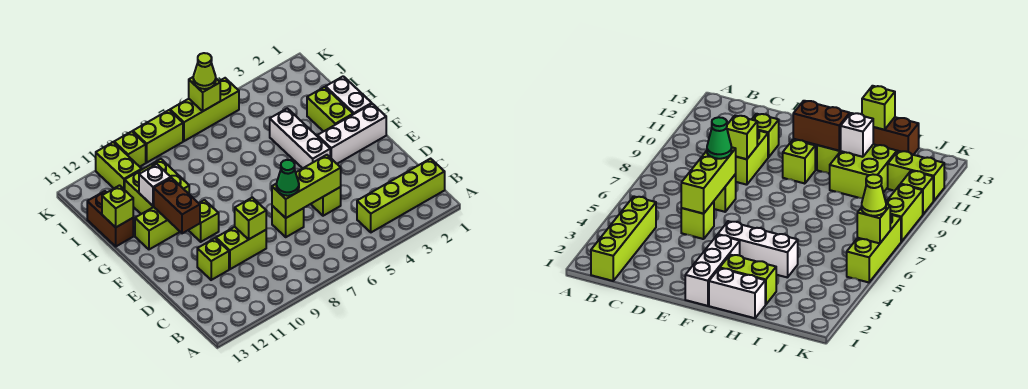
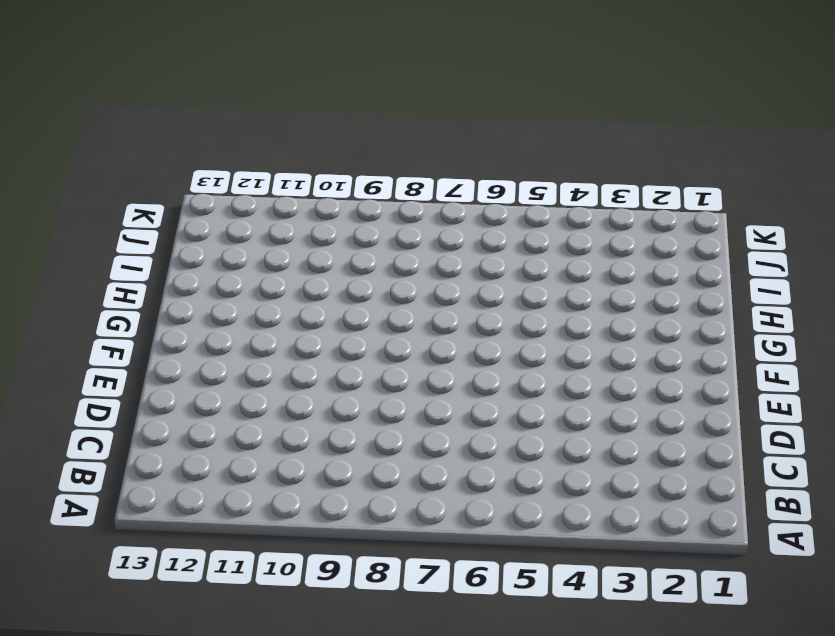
none -> lime brick B1:B4 level 1
none -> lime brick D5 level 1
none -> lime brick D7 level 1

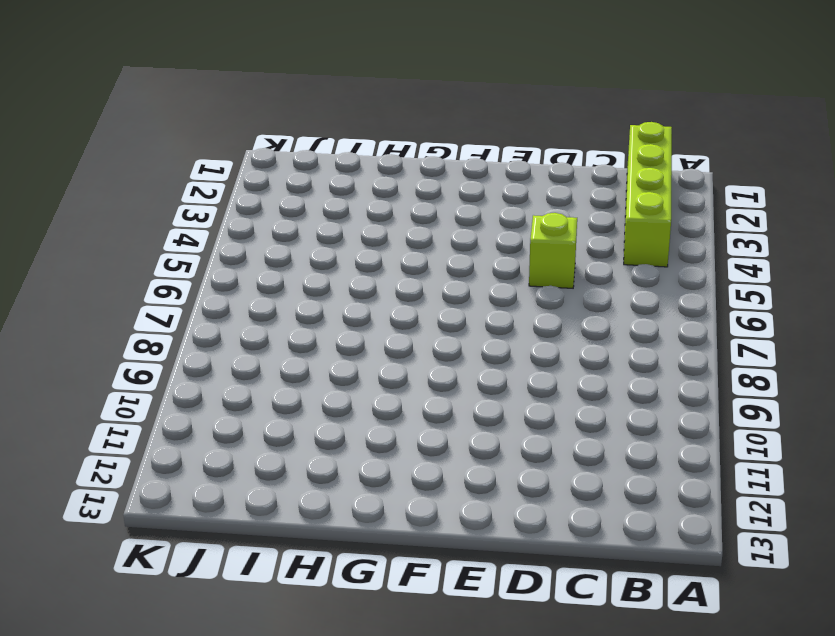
none -> lime brick D7 level 1
none -> lime brick D9:D10 level 1
none -> lime brick D11 level 1

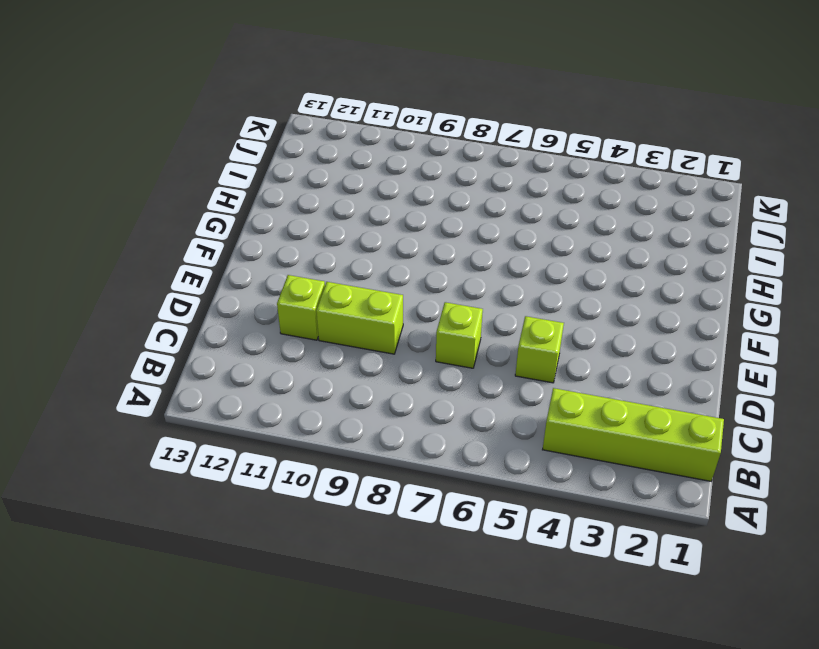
none -> white brick F1:F3 level 1
none -> white brick F4:H4 level 1
none -> lime brick F10 level 1

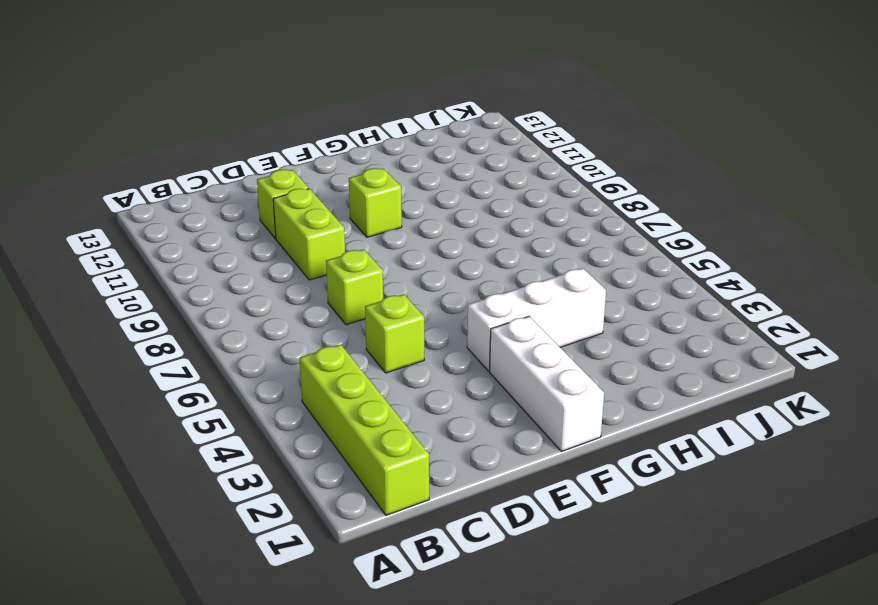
none -> white brick G1:H1 level 1
none -> lime brick G2:H2 level 1
none -> lime brick G11:G12 level 1

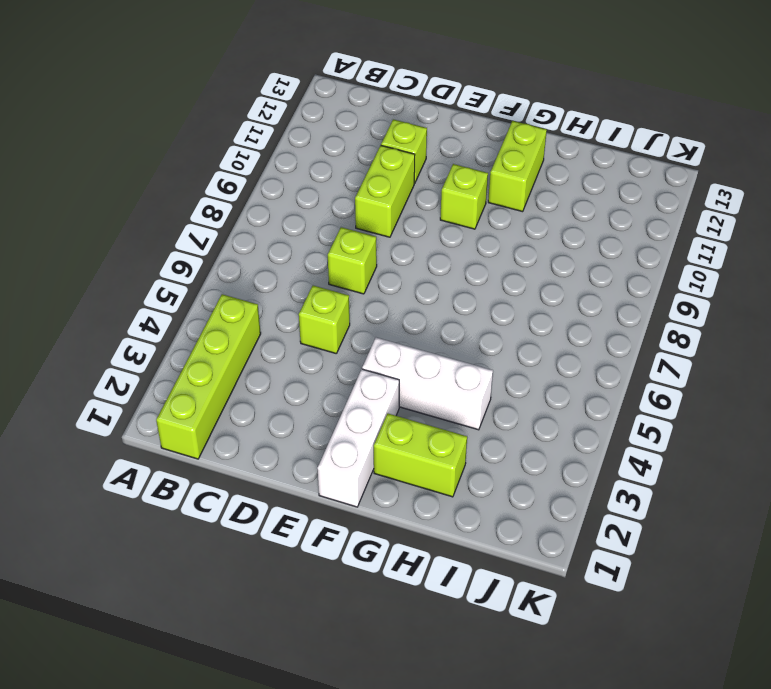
none -> white brick G1:H1 level 1
none -> lime brick H10:I11 level 1
none -> brown brick H13:I13 level 1

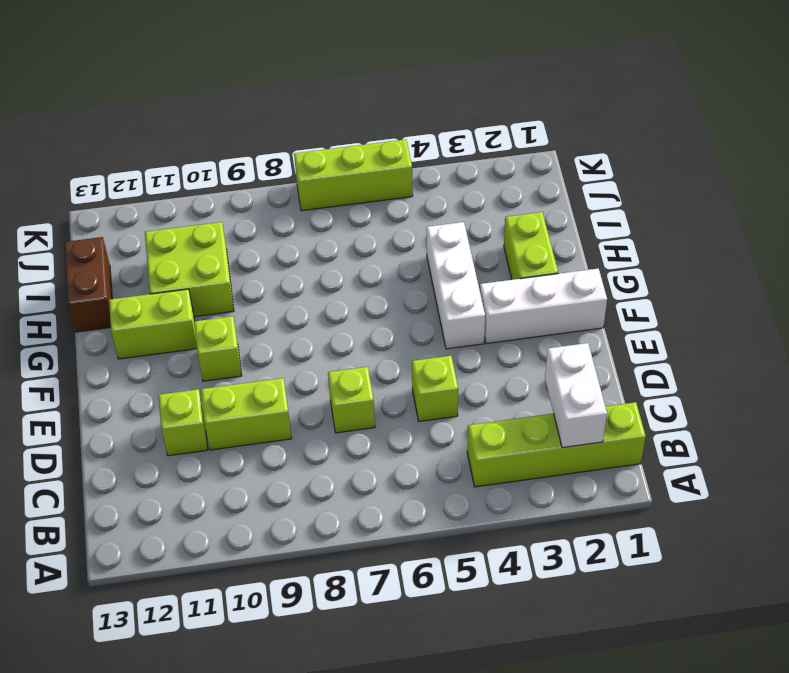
white brick B2:C2 level 2 -> white brick G1:H1 level 1
none -> lime brick J11:K11 level 1
none -> lime brick K8:K9 level 1
none -> lime brick K10 level 1

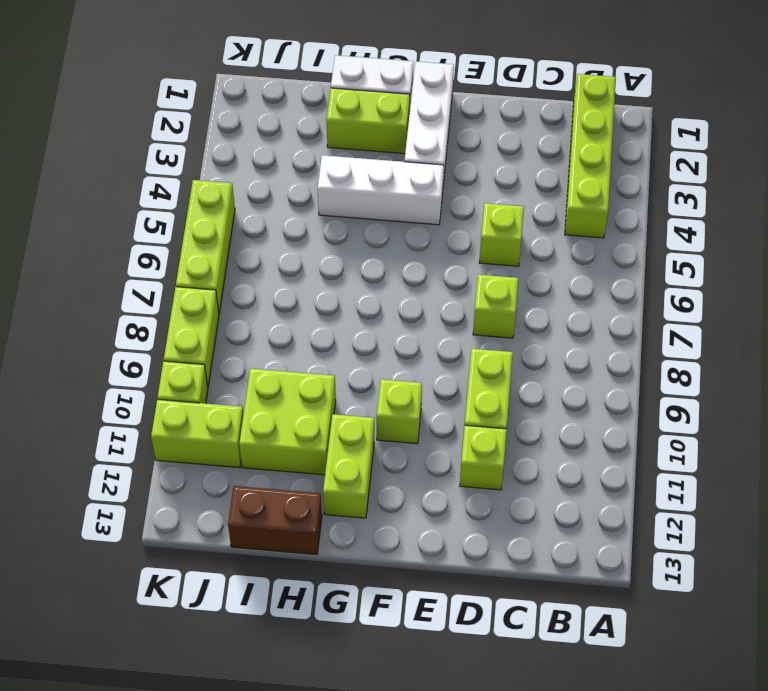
none -> lime brick D5:D7 level 2
none -> lime brick D9 level 2
none -> brown brick F11:G11 level 2

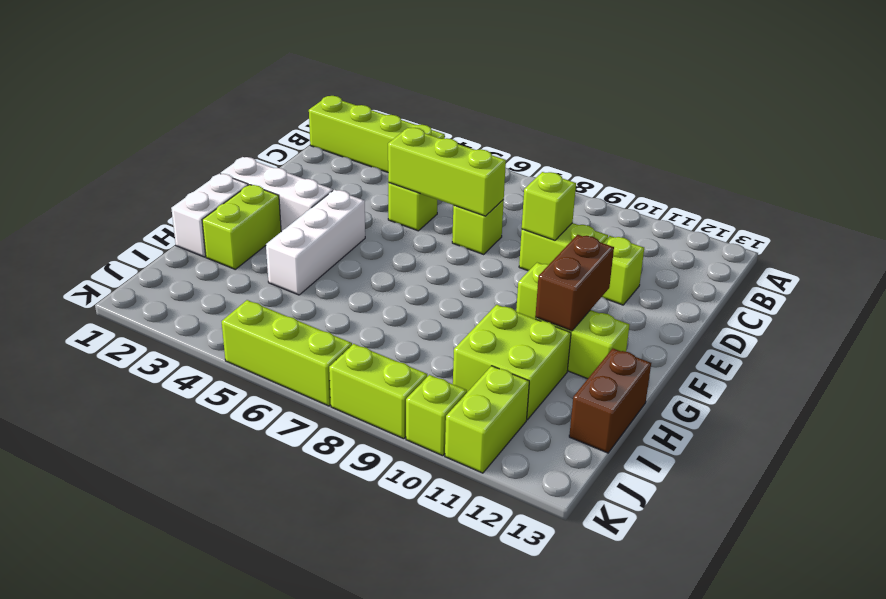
none -> white brick H11 level 2
none -> lime brick H13 level 2
none -> lime brick K6 level 2

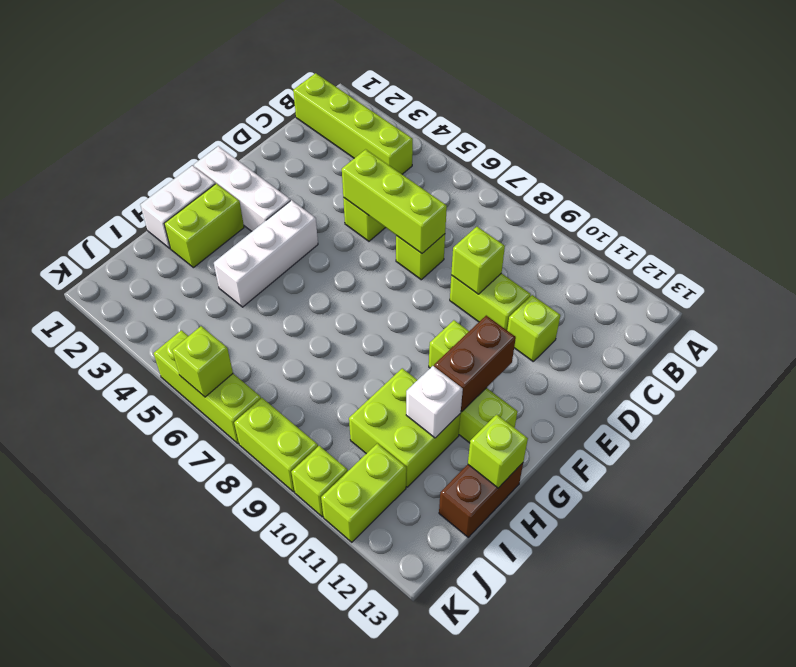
none -> green cone D7 level 3
none -> lime cone K6 level 3

